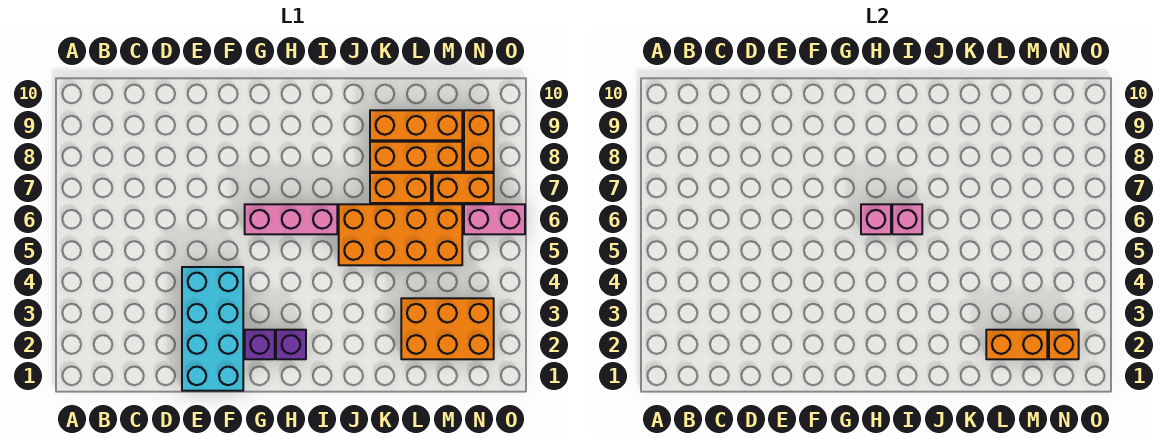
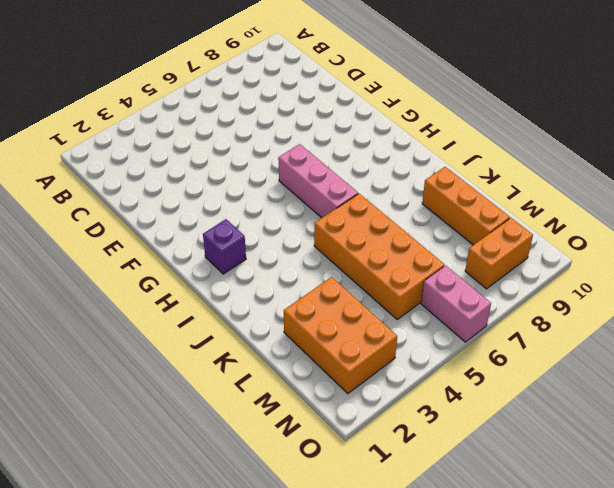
none -> cyan brick E1:F4 level 1
none -> purple brick G2 level 1
none -> orange brick K7:L7 level 1

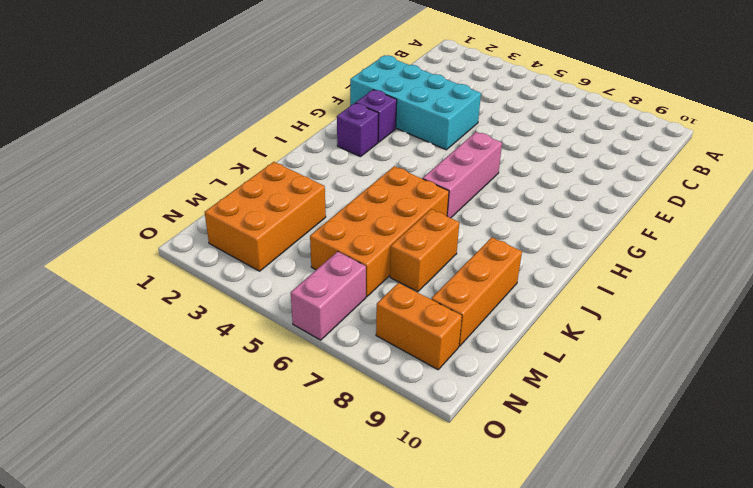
none -> orange brick K8:M8 level 1
none -> orange brick M7:N7 level 1
none -> pink brick H6 level 2

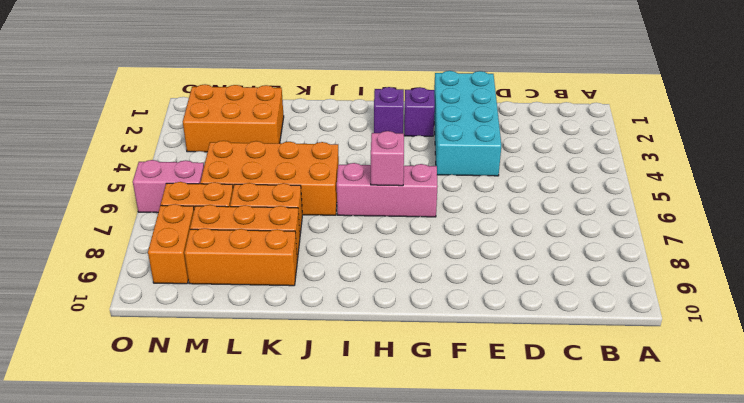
none -> pink brick I6 level 2
none -> orange brick L2:M2 level 2
none -> orange brick N2 level 2

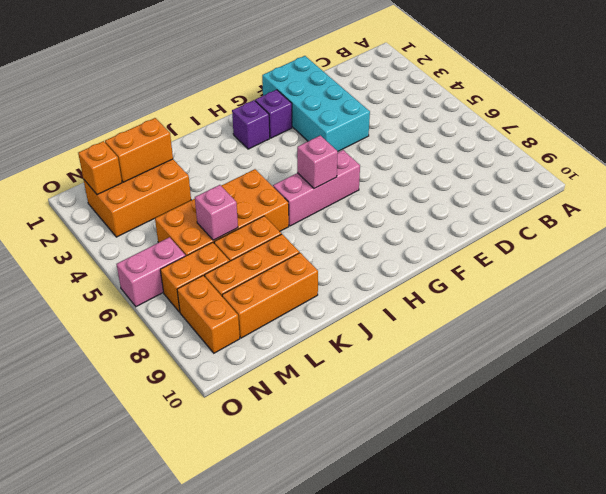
pink brick L6 level 2 -> pink brick I6 level 2

